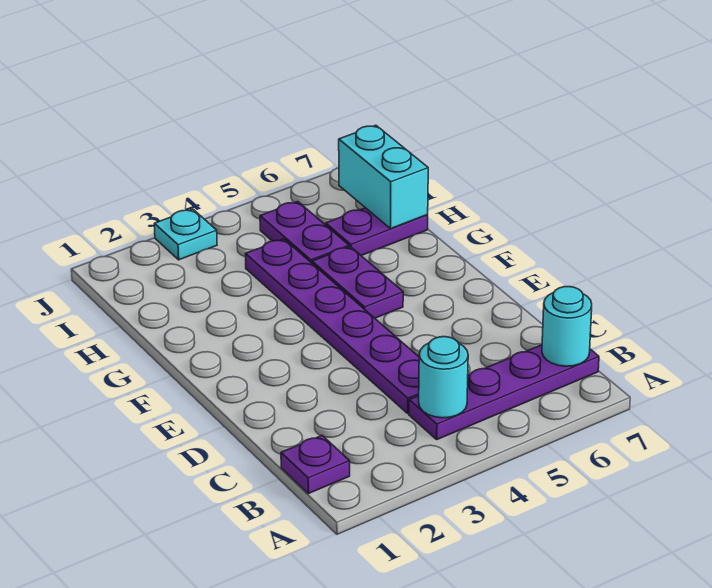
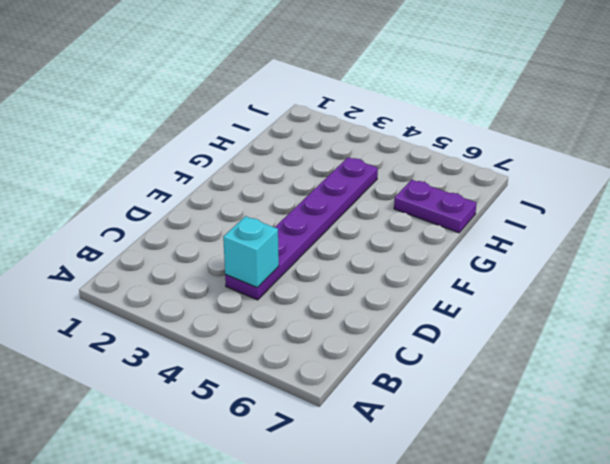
cyan brick C4 level 2 -> none
none -> purple plate B1 level 1
none -> purple plate B4:B7 level 1

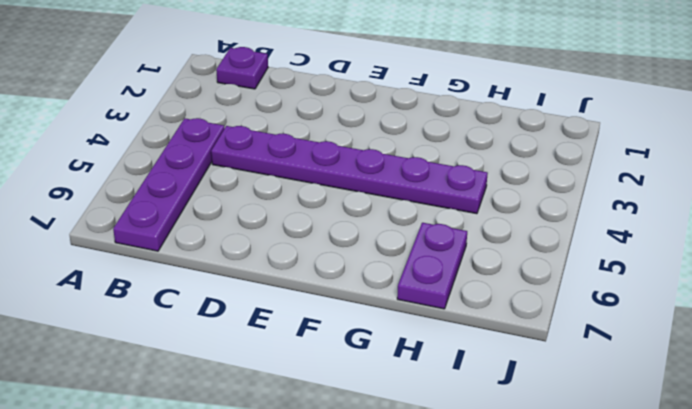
none -> purple plate F5:G5 level 1
none -> purple plate H5:I5 level 1

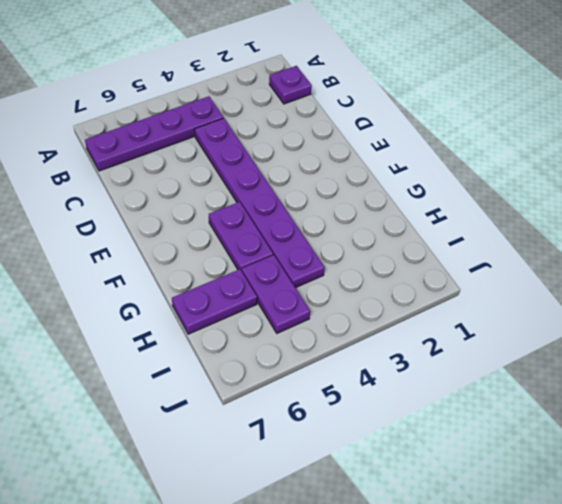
none -> cyan plate J3 level 1
none -> cyan round brick B4 level 2

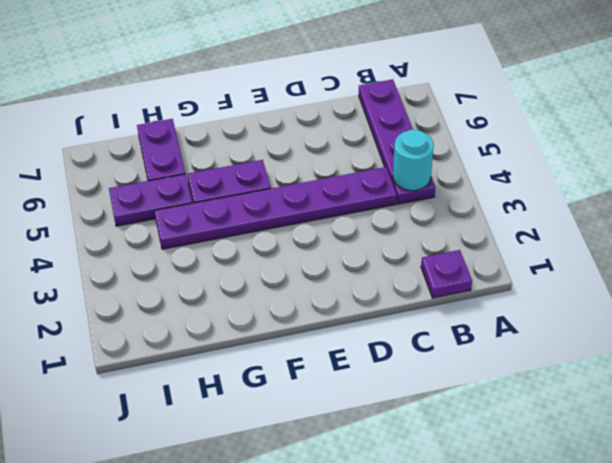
none -> cyan plate J3 level 1
none -> cyan round brick B7 level 2

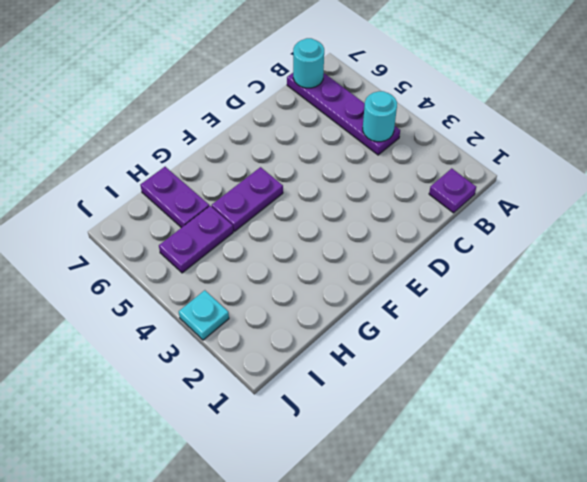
none -> purple plate C4:H4 level 1
none -> cyan brick H7:I7 level 2

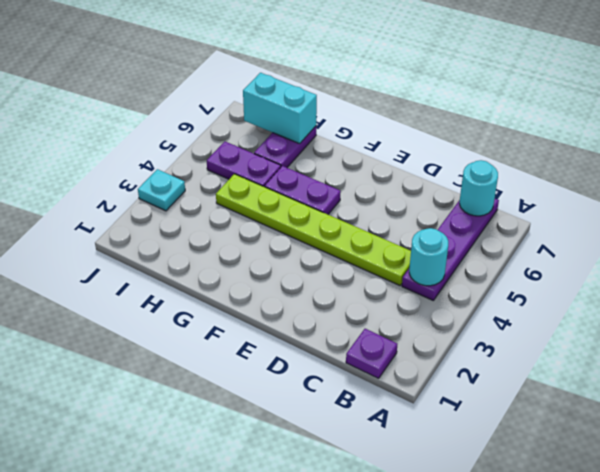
lime plate C4:H4 level 1 -> purple plate C4:H4 level 1

